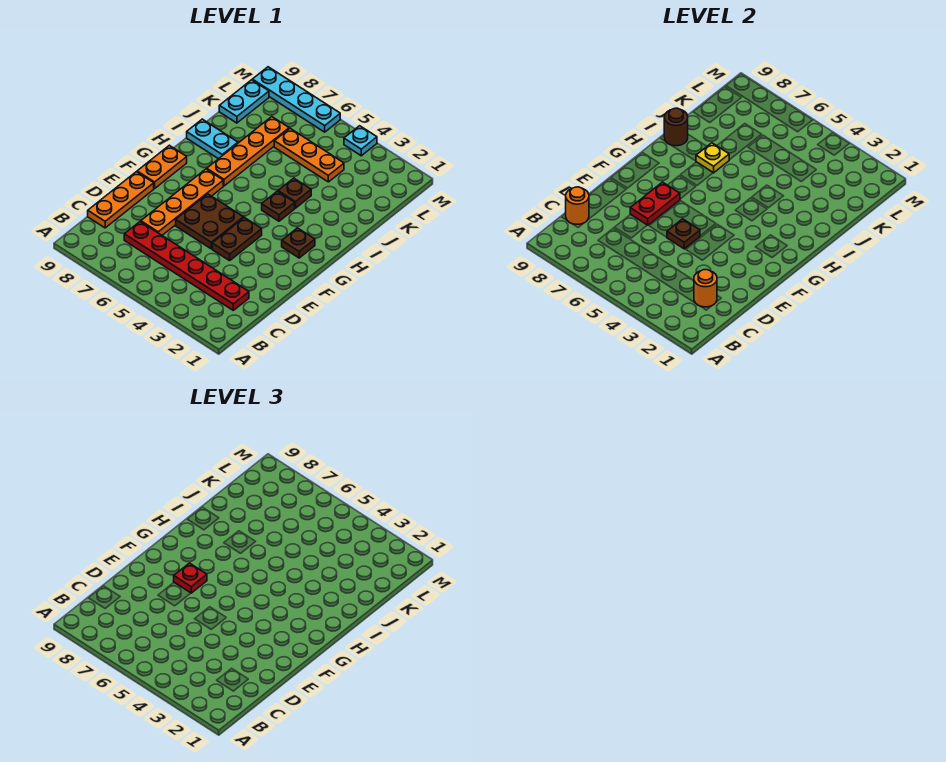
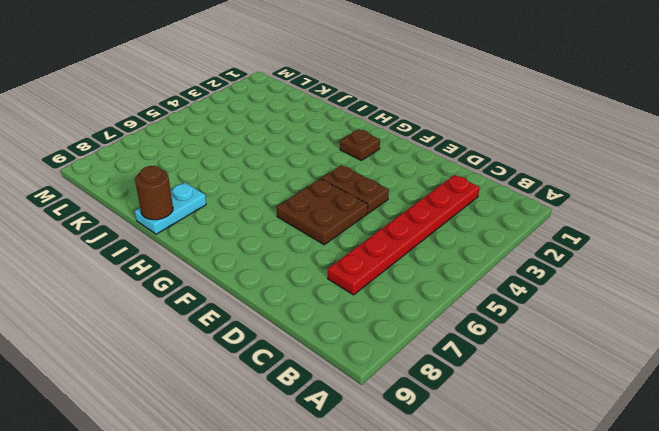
none -> orange plate C9:E9 level 1
none -> orange plate D7:G7 level 1
none -> orange plate F9:G9 level 1

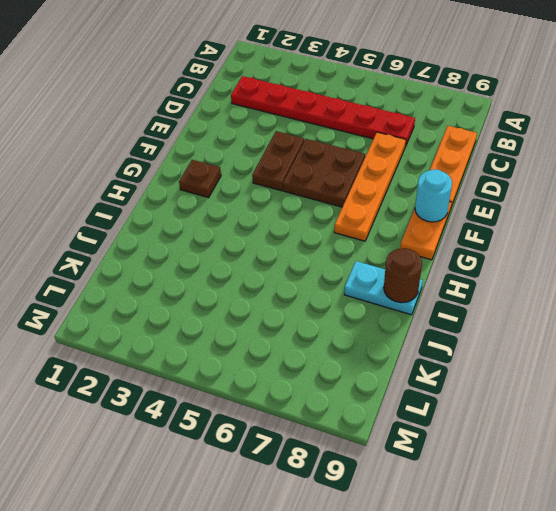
cyan round brick F9 level 2 -> none
none -> brown plate H4 level 1
none -> orange plate H7:K7 level 1
none -> brown plate I4 level 1

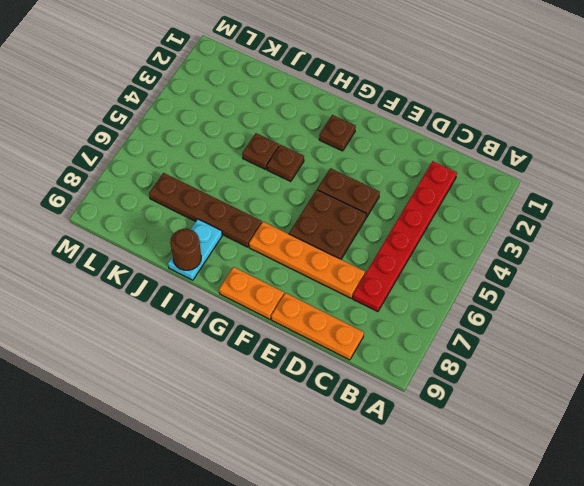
brown plate H7:K7 level 1 -> orange plate H7:K7 level 1
none -> orange plate K4:K6 level 1
none -> cyan plate K9:L9 level 1
none -> cyan plate M4 level 1

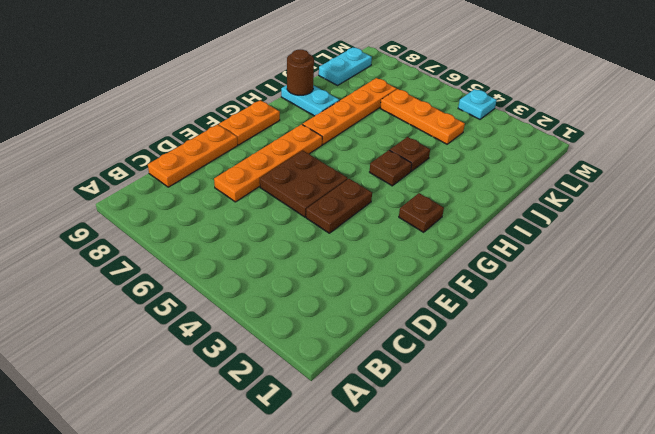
none -> red plate C2:C7 level 1
none -> cyan plate M6:M9 level 1
none -> orange round brick C2 level 2

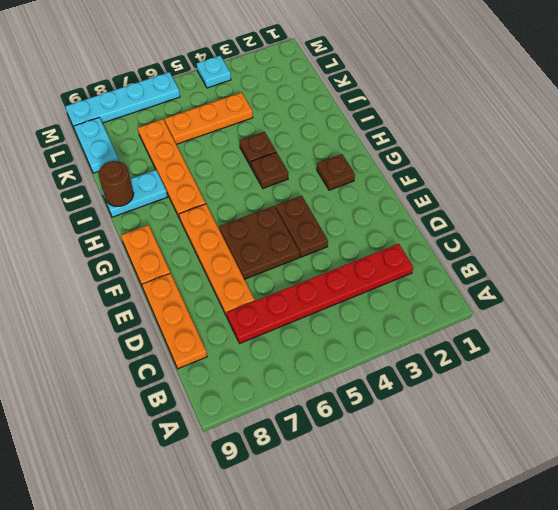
none -> orange round brick C2 level 2
none -> orange round brick C9 level 2
none -> brown plate E5 level 2

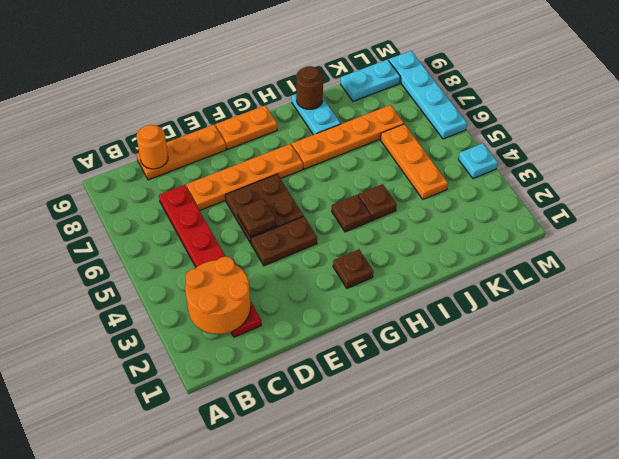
orange round brick B2:C3 level 2 -> orange round brick C2 level 2
none -> red plate E7:F7 level 2
none -> yellow plate I7 level 2
none -> red plate F7 level 3

